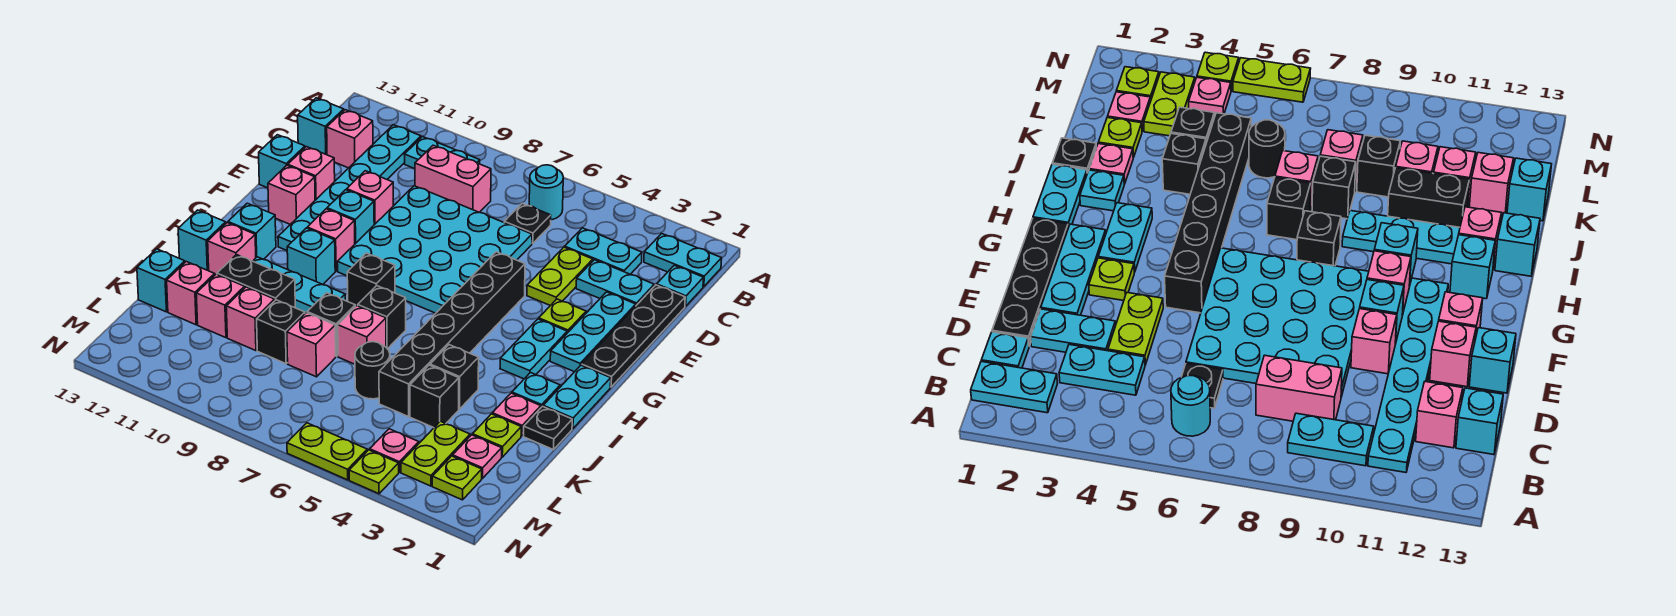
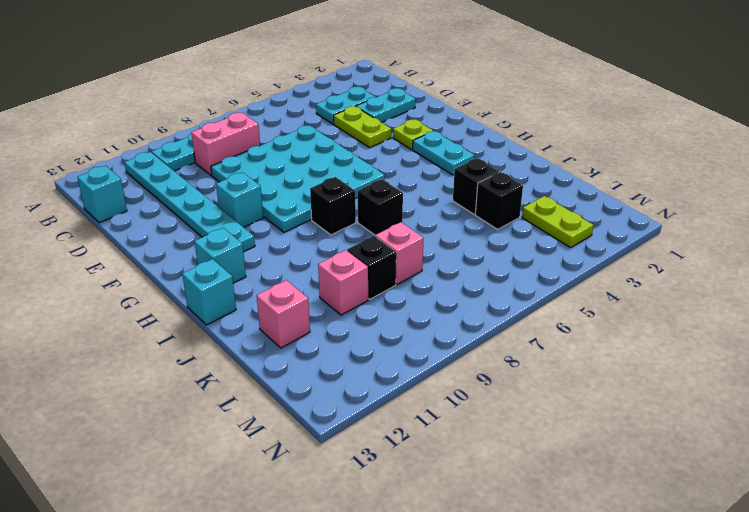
none -> cyan plate B1:B2 level 1
none -> cyan round brick B6 level 1
none -> cyan plate C1 level 1
none -> black plate C6 level 1

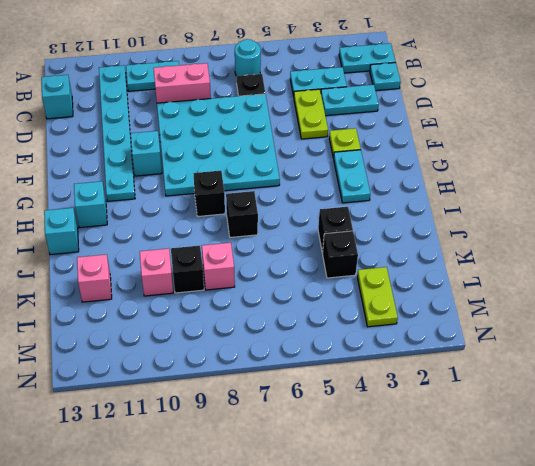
none -> pink brick C12 level 1
none -> black plate D1:G1 level 1
none -> cyan plate E2:G2 level 1
none -> pink brick E10 level 1

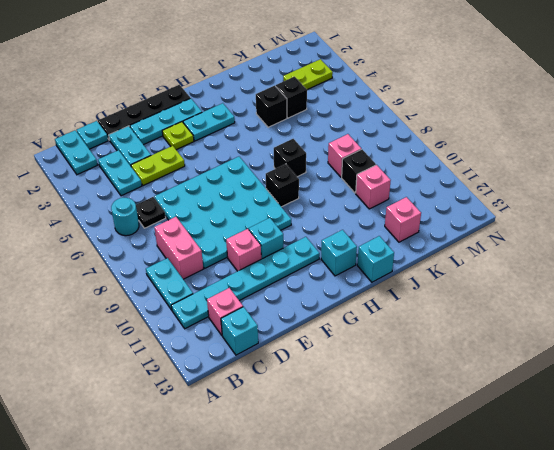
none -> pink brick E12 level 1
none -> cyan brick E13 level 1
none -> black brick F5:K5 level 1
none -> pink brick F12 level 1

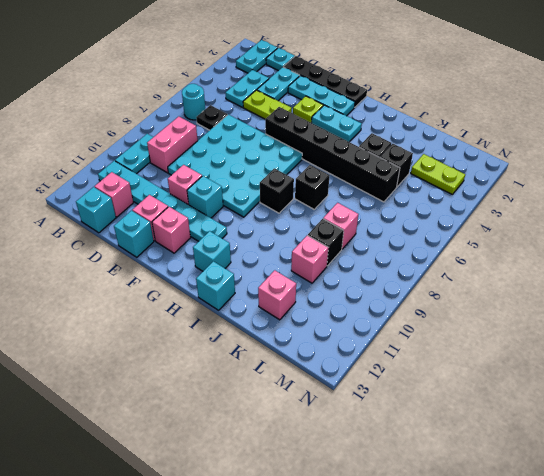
none -> pink brick G10 level 1
none -> cyan plate H1:I1 level 1
none -> cyan brick H10 level 1
none -> cyan plate I2 level 1

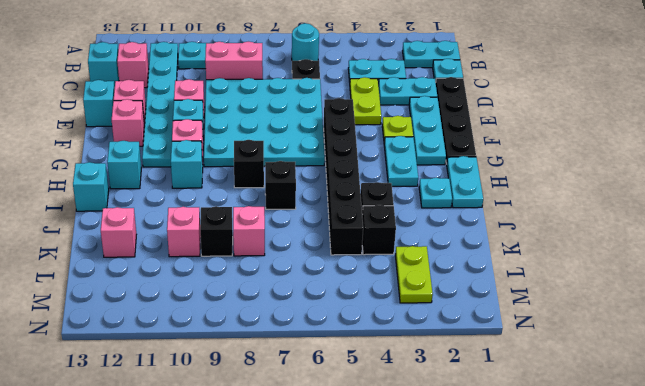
none -> cyan plate I9:I11 level 1
none -> pink brick I12 level 1
none -> black plate J1 level 1
none -> pink plate J2 level 1

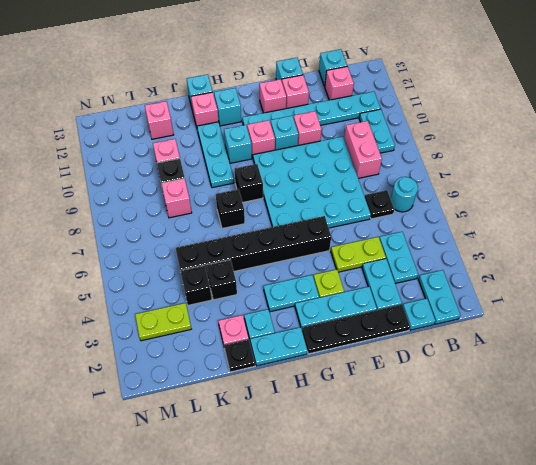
none -> pink brick J7 level 1
none -> black brick J8 level 1
none -> black brick J10:J11 level 1
none -> lime plate K2 level 1

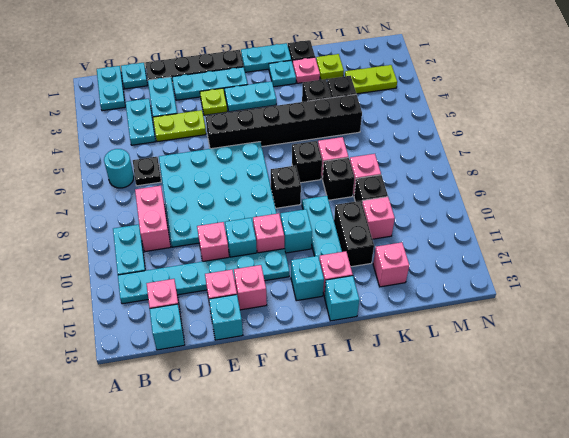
none -> black round brick K6 level 1
none -> pink brick K11 level 1
none -> cyan brick K13 level 1
none -> pink plate L2 level 1

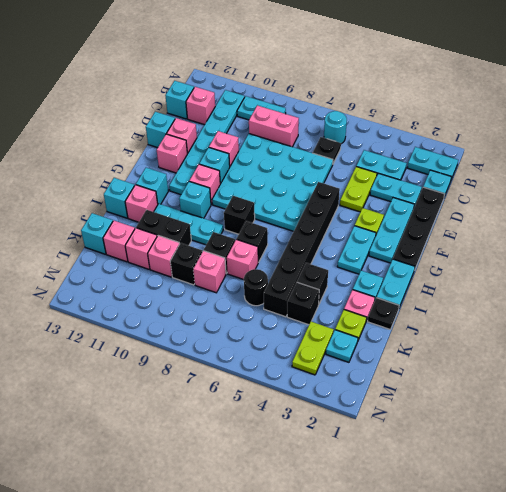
cyan plate L2 level 1 -> pink plate L2 level 1
none -> lime plate M2 level 1
none -> pink plate M4 level 1
none -> lime plate N4 level 1
none -> lime plate N5:N6 level 1

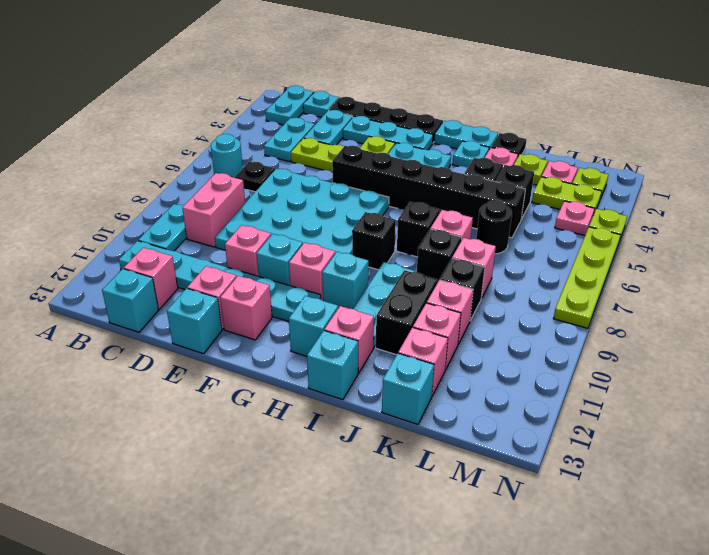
lime plate N5:N8 level 1 -> lime plate N5:N6 level 1

